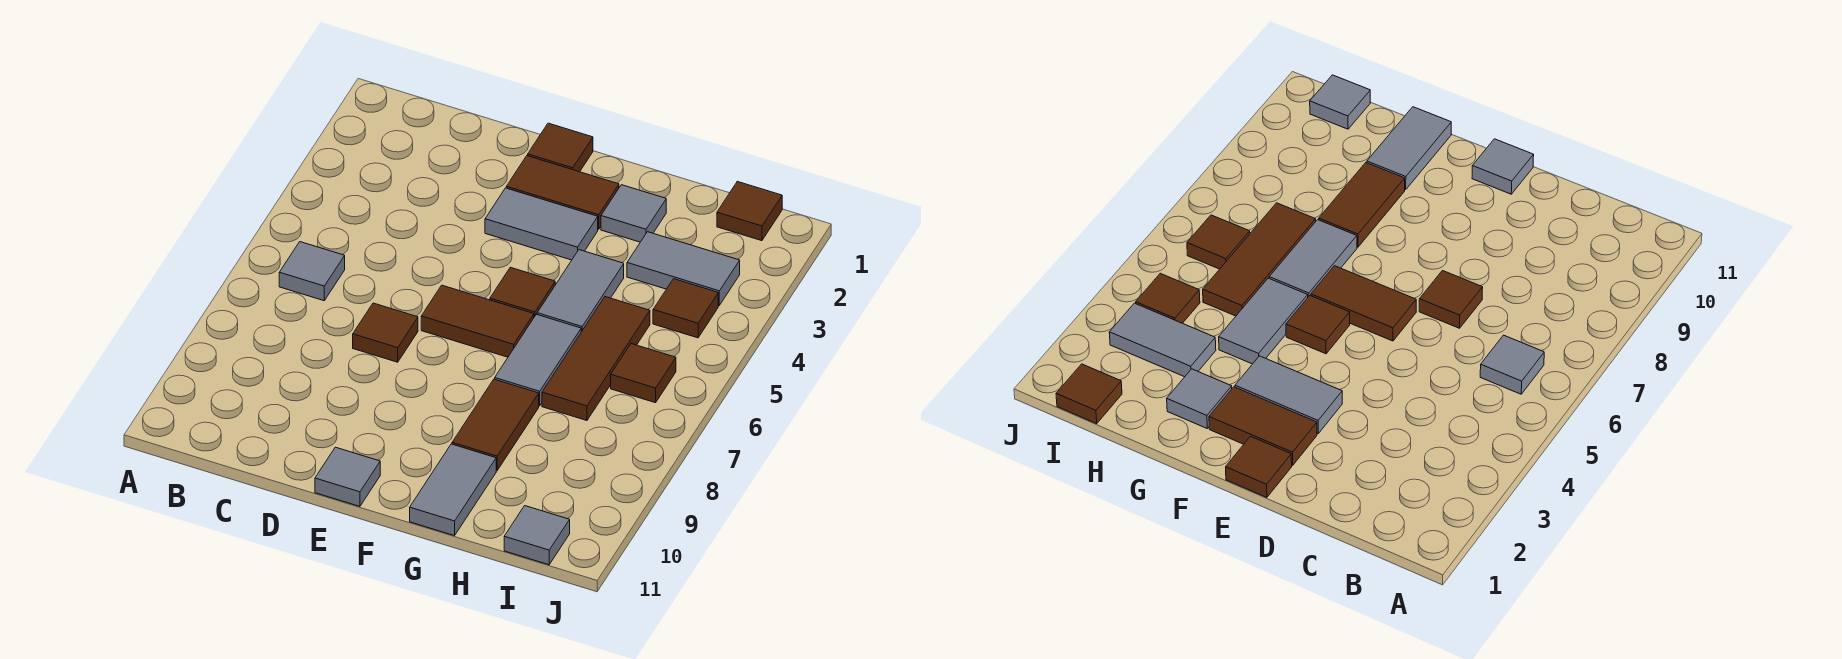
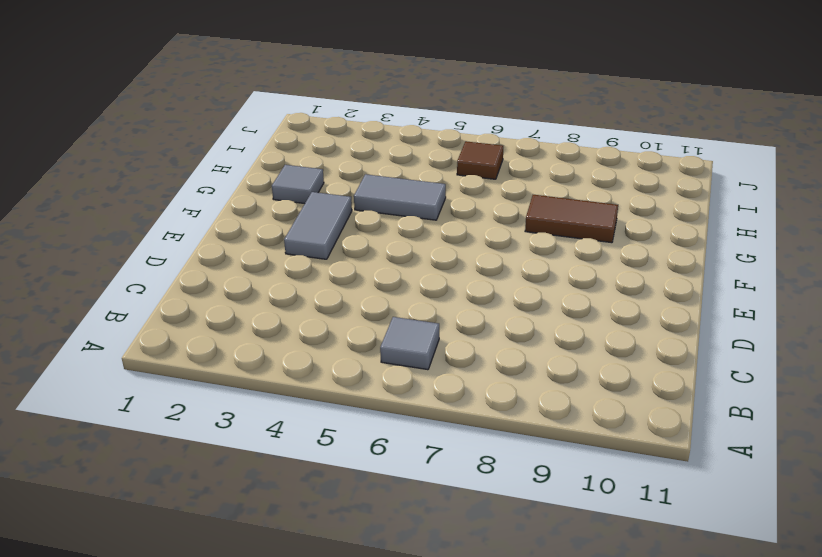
none -> brown tile D7 level 1
none -> brown tile E1 level 1
none -> brown tile E2:F2 level 1

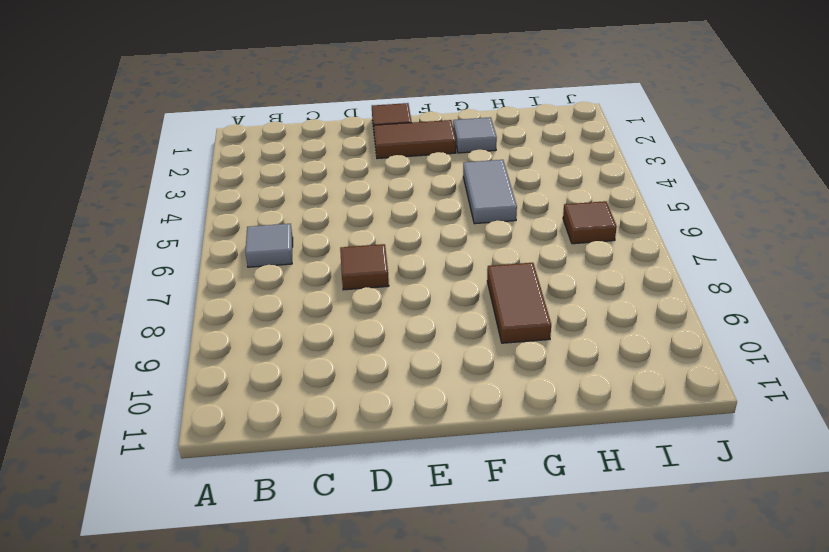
none -> grey tile E3:F3 level 1
none -> brown tile E6:F6 level 1
none -> grey tile E11 level 1

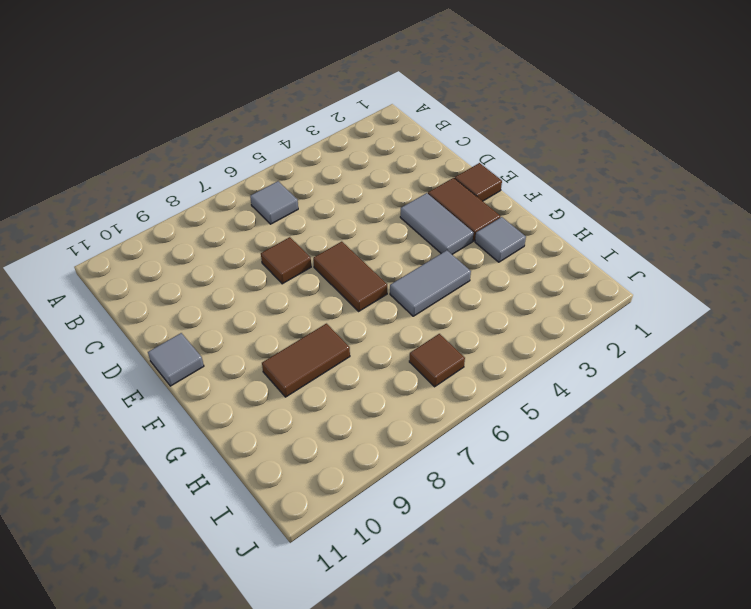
none -> brown tile F5 level 1
none -> grey tile G6:G7 level 1
none -> grey tile G10:G11 level 1

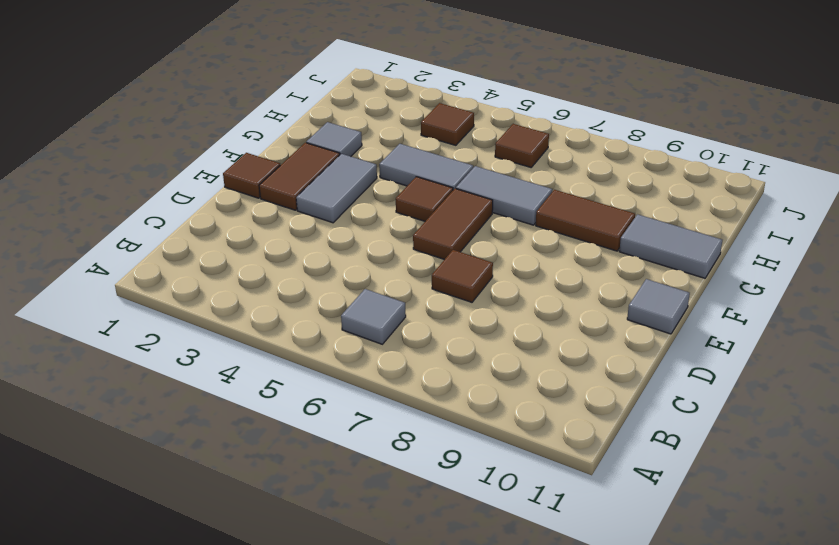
none -> grey tile H3:I3 level 1
none -> brown tile H5:H7 level 1
none -> brown tile I1 level 1

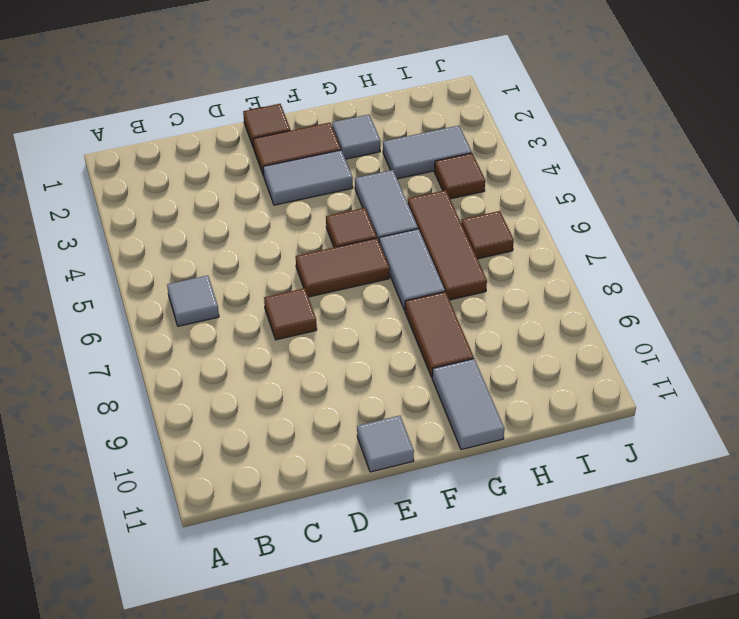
none -> brown tile I1 level 1
none -> grey tile I11 level 1

